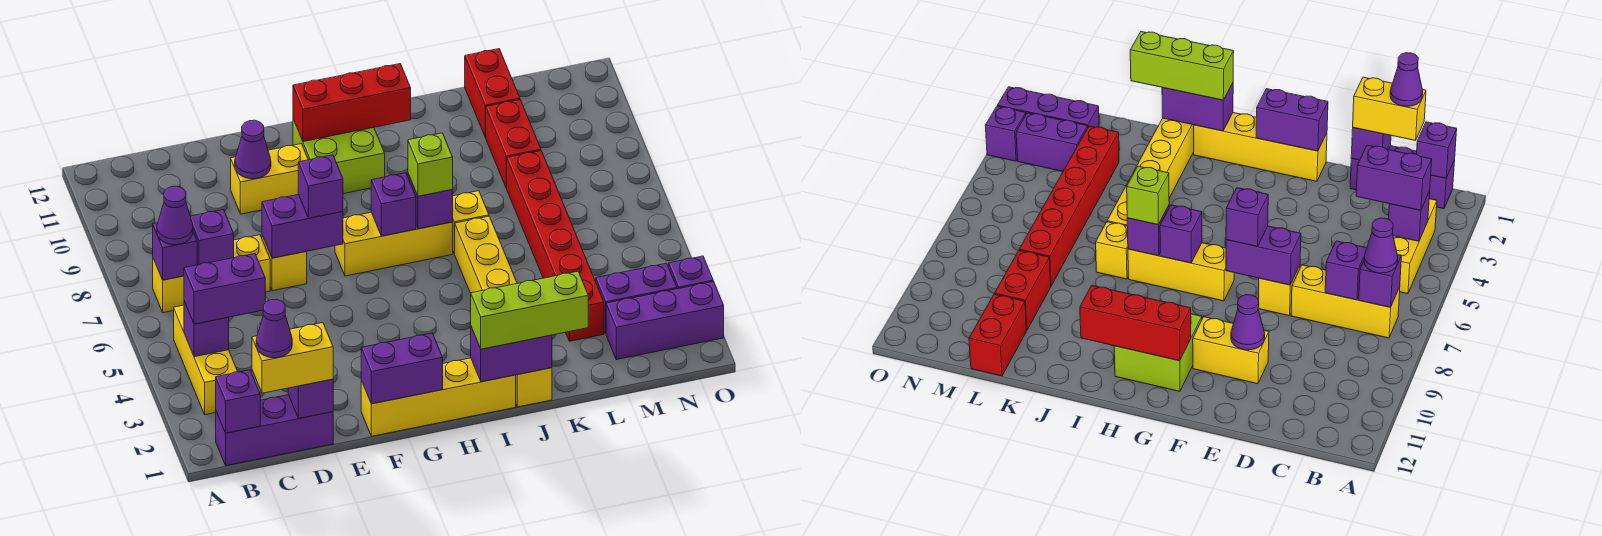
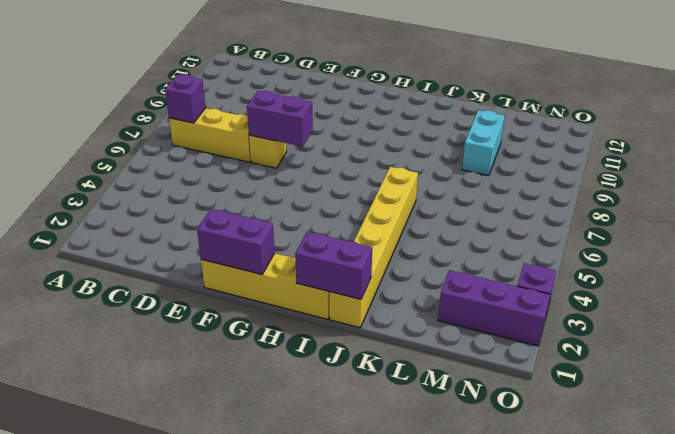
cyan brick L9:L10 level 1 -> red brick L9:L10 level 1
none -> purple brick B1:D1 level 1
none -> yellow brick B3:B5 level 1
none -> yellow brick E10:F10 level 1
none -> yellow brick G7:I7 level 1

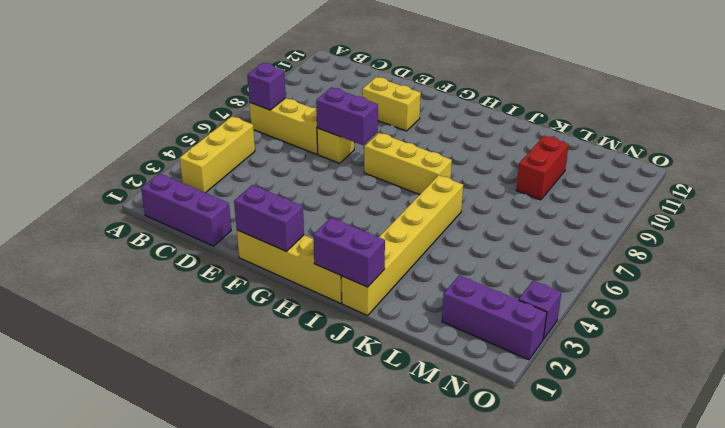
none -> lime brick G10:H11 level 1
none -> yellow brick J7 level 1
none -> red brick L3:L8 level 1
none -> red brick L11:L12 level 1

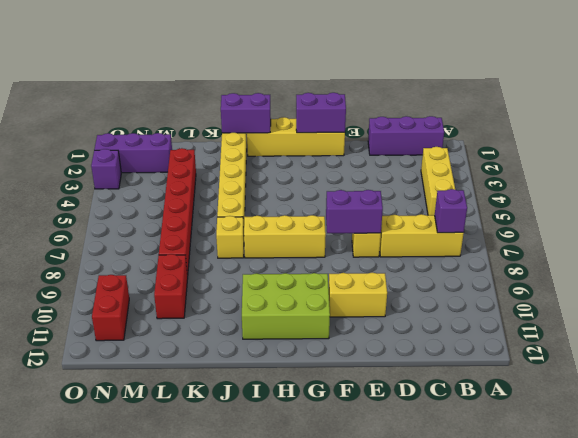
lime brick G10:I11 level 1 -> lime brick G10:H11 level 1
red brick N10:N11 level 1 -> red brick L11:L12 level 1
none -> purple brick M3:N3 level 1
none -> purple brick B1 level 2
none -> purple brick B4 level 2
none -> purple brick C7 level 2

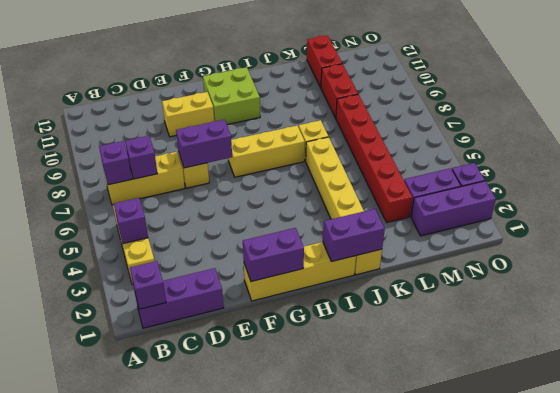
none -> purple brick D1 level 2
none -> purple cone E10 level 2
none -> red brick G11:I11 level 2
none -> purple brick H7 level 2

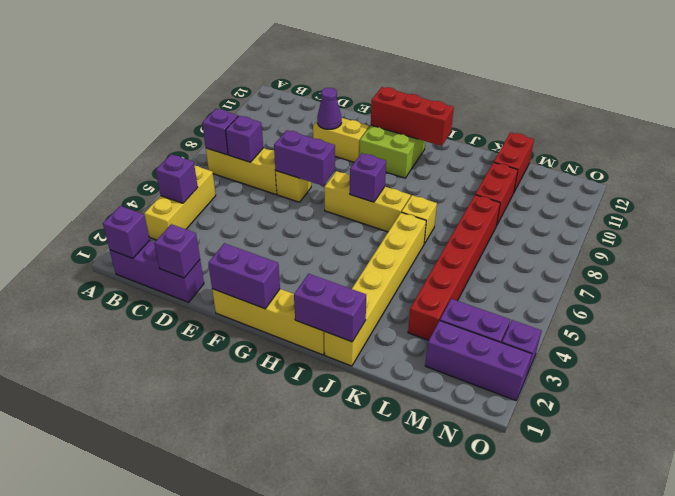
none -> purple brick I7 level 2
none -> purple brick B4:C4 level 3
none -> purple cone B7 level 3
none -> yellow brick C1:D1 level 3

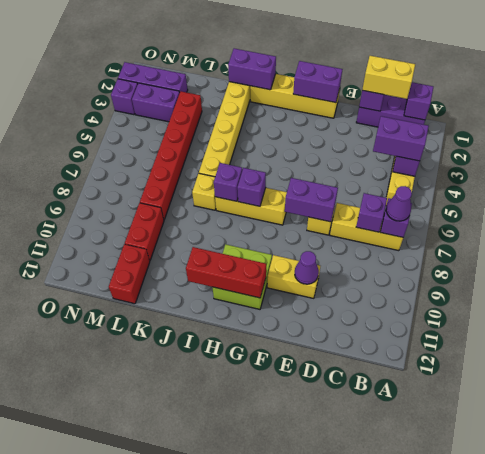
none -> purple brick F7 level 3
none -> lime brick I1:K1 level 3
none -> lime brick I7 level 3
none -> purple cone C1 level 4

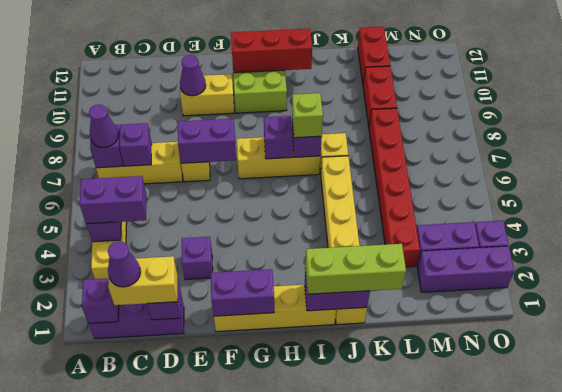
purple brick E3 level 1 -> purple brick F7 level 3

